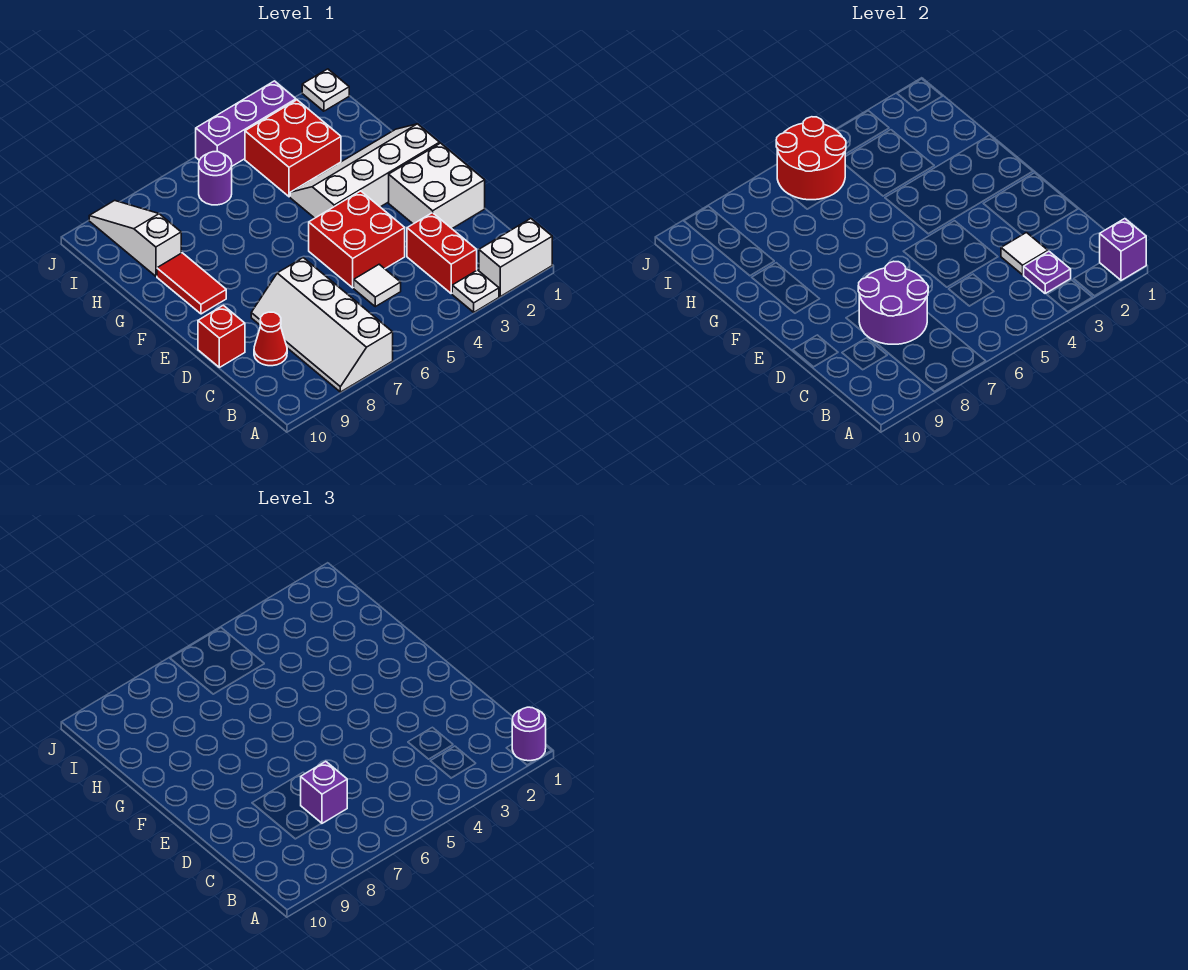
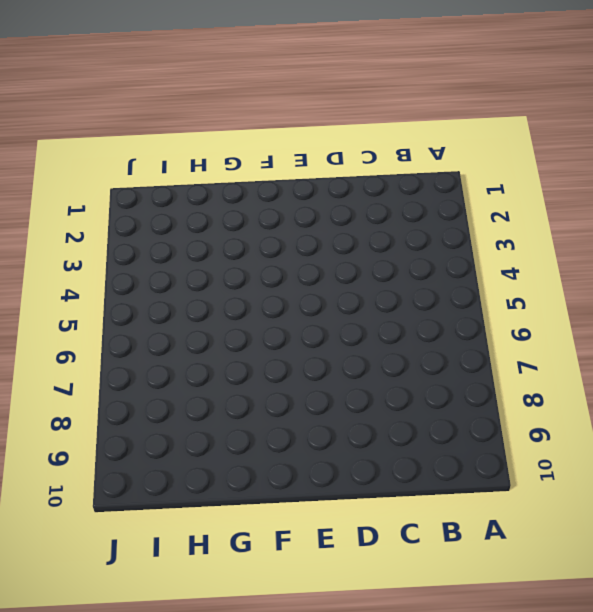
none -> white brick A1:A2 level 1
none -> white plate A3 level 1
none -> white slope A7:D8 level 1 top 7

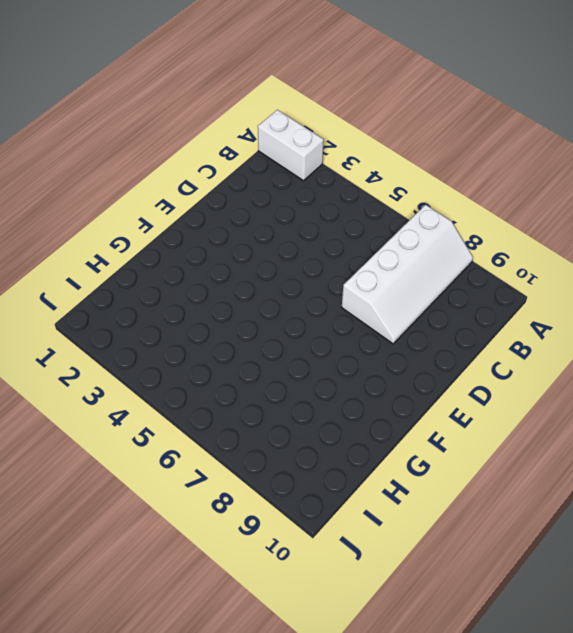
none -> white plate A3 level 1
none -> red brick B3:C3 level 1
none -> white tile C5 level 1

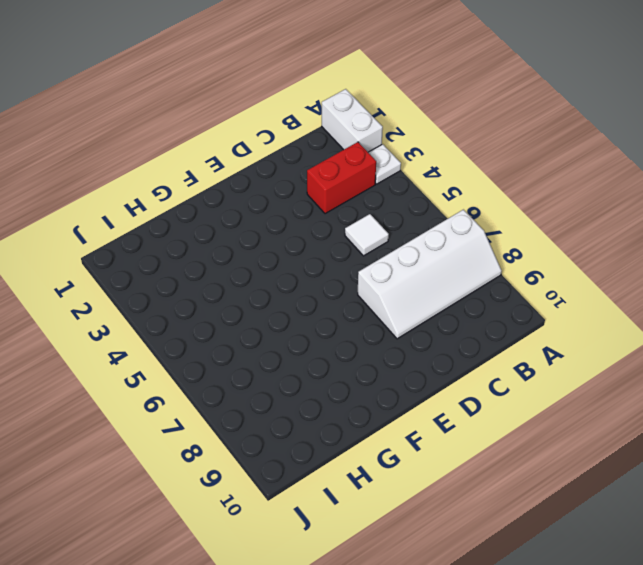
none -> red cone C9 level 1
none -> white brick D1:E2 level 1
none -> red brick D4:E5 level 1

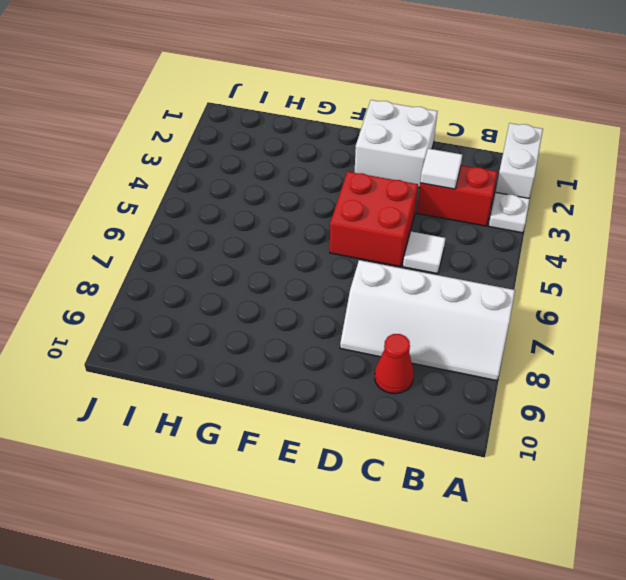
none -> red brick D10 level 1
none -> white slope F1:G4 level 1 top F
none -> red tile F9:G9 level 1

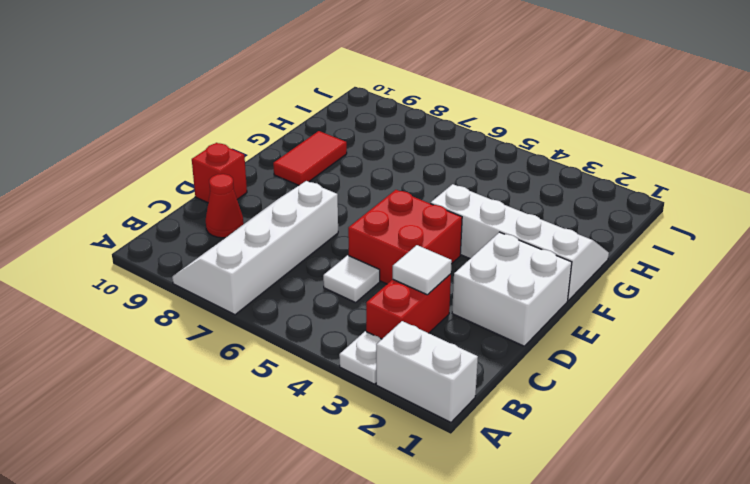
none -> red brick H3:I4 level 1
none -> white slope H9:J9 level 1 top H
none -> purple round brick I6 level 1

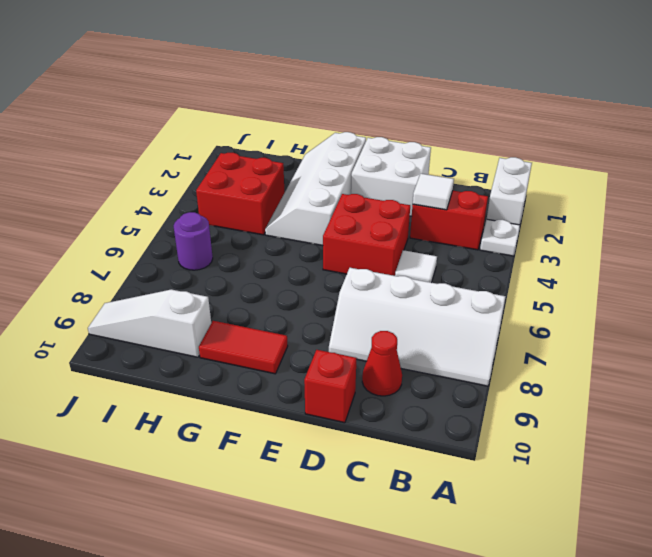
none -> white plate J1 level 1
none -> purple brick J3:J5 level 1
none -> purple brick A1 level 2

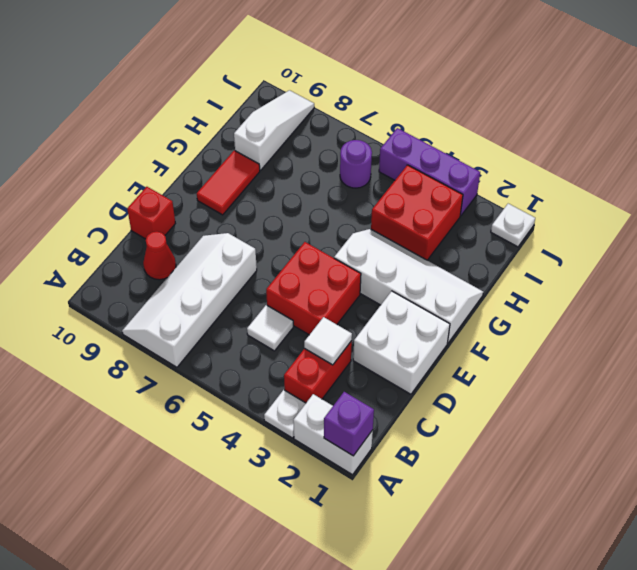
none -> purple plate B3 level 2
none -> purple round brick C7:D8 level 2
none -> red round brick I5:J6 level 2

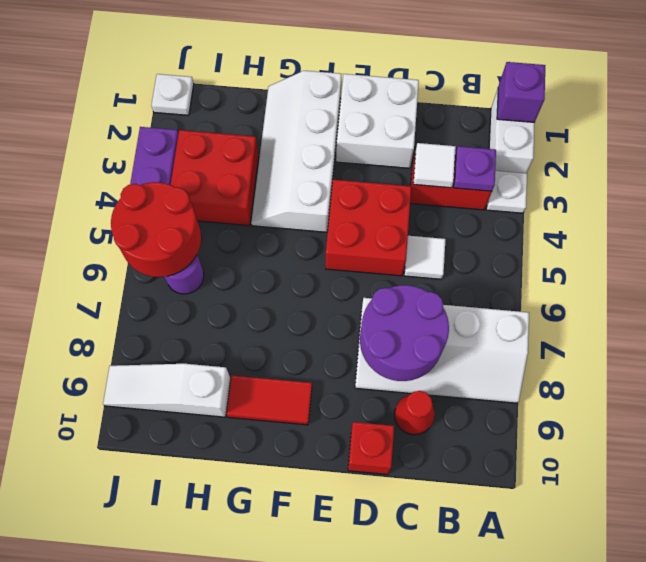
none -> purple round brick A1 level 3
none -> purple brick C7 level 3

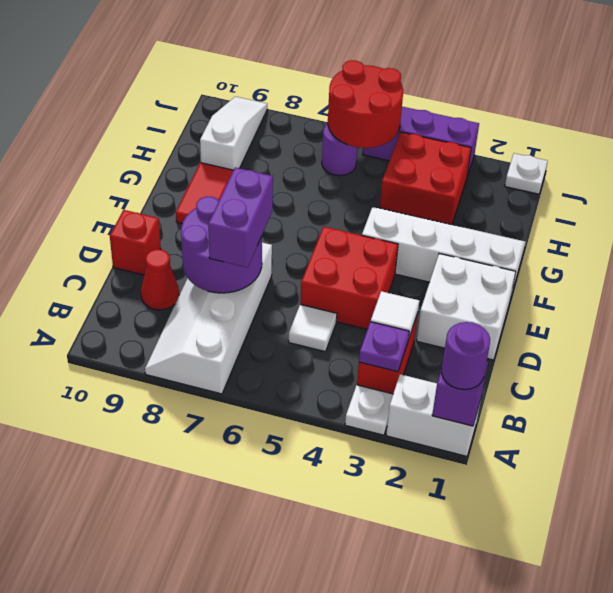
purple brick C7:D7 level 3 -> purple brick C7 level 3

